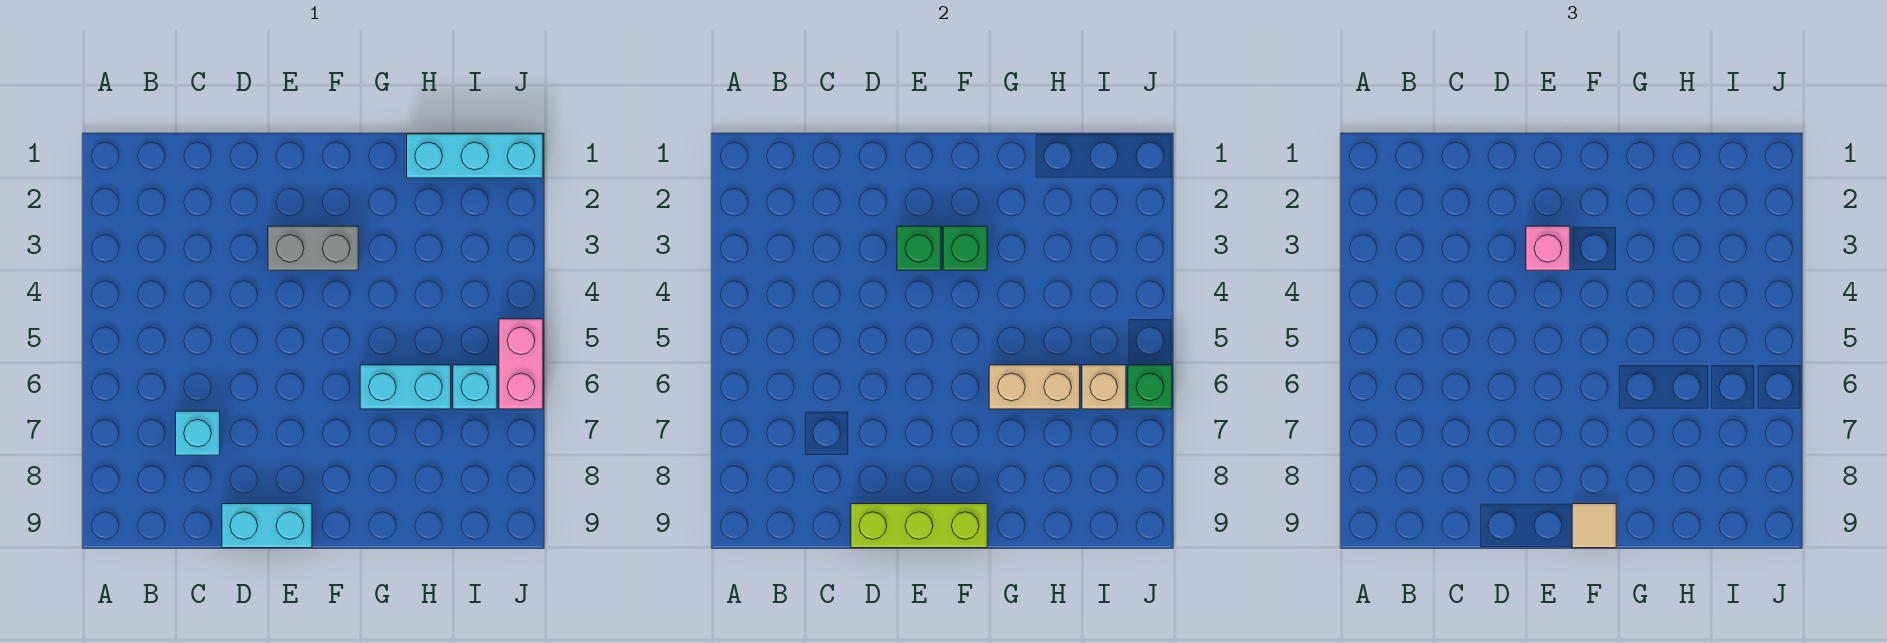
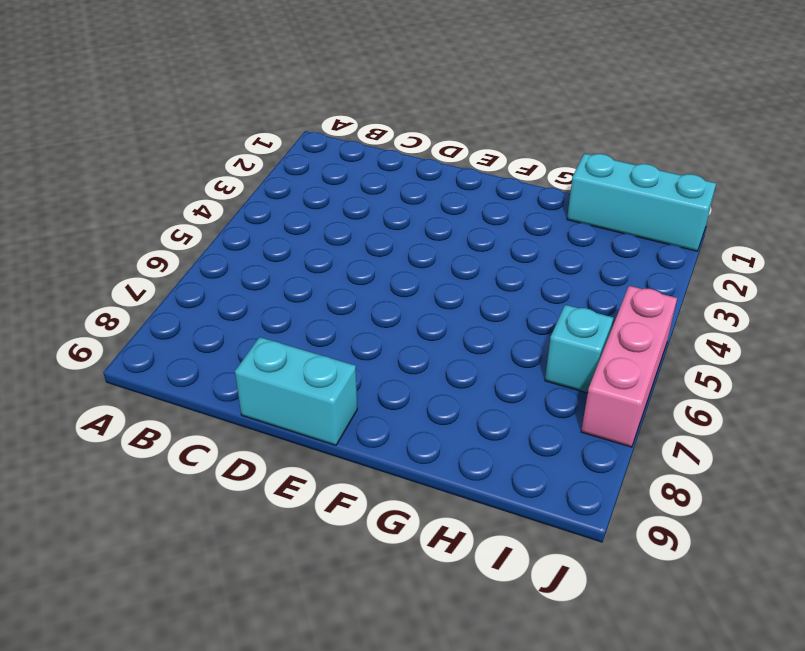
pink brick J5:J7 level 1 -> pink brick J5:J6 level 1
none -> cyan brick C7 level 1
none -> grey brick E3:F3 level 1
none -> cyan brick G6:H6 level 1

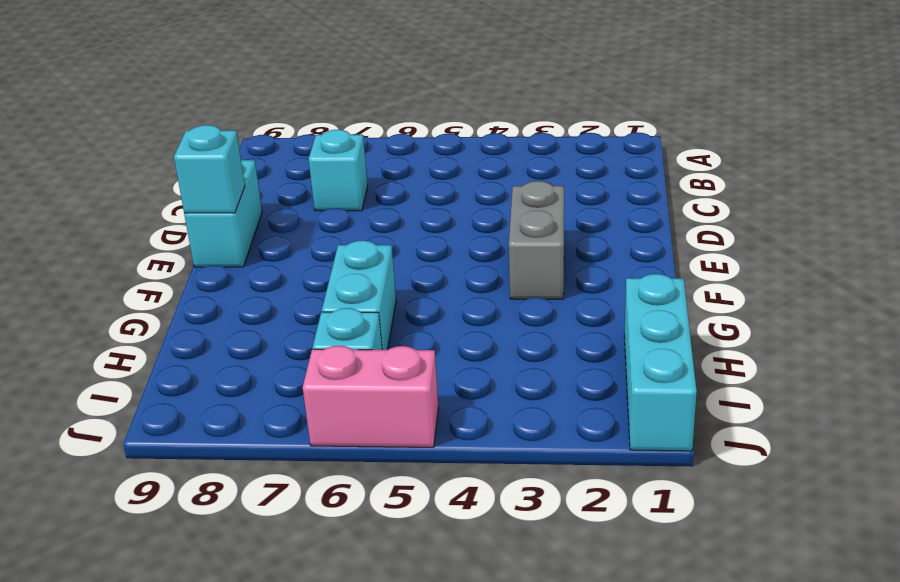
cyan brick E9 level 2 -> lime brick D9:F9 level 2
none -> green brick E3 level 2
none -> green brick F3 level 2
none -> tan brick G6:H6 level 2

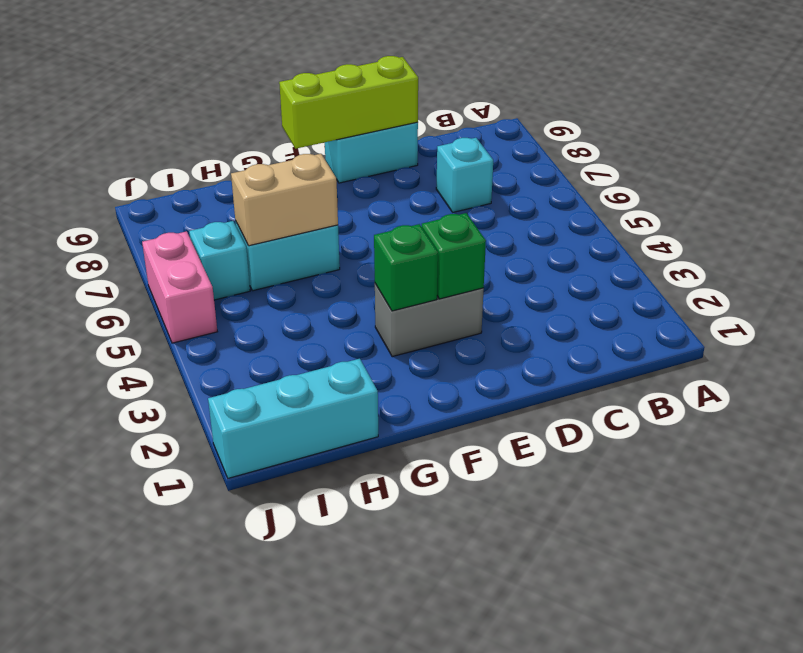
none -> tan brick I6 level 2
none -> green brick J6 level 2
none -> pink brick E3 level 3

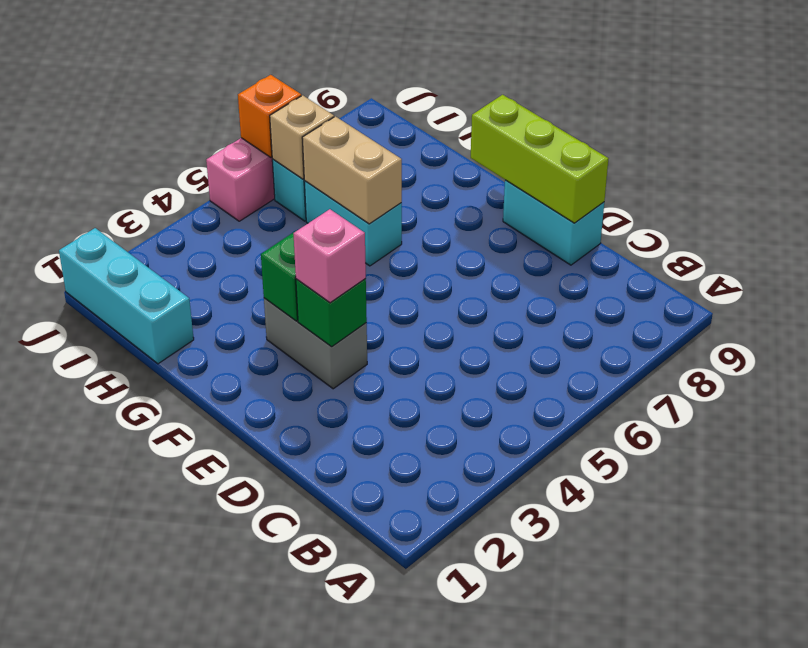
orange brick J6 level 2 -> green brick J6 level 2
none -> cyan brick C7 level 1
none -> tan tile F9 level 3

